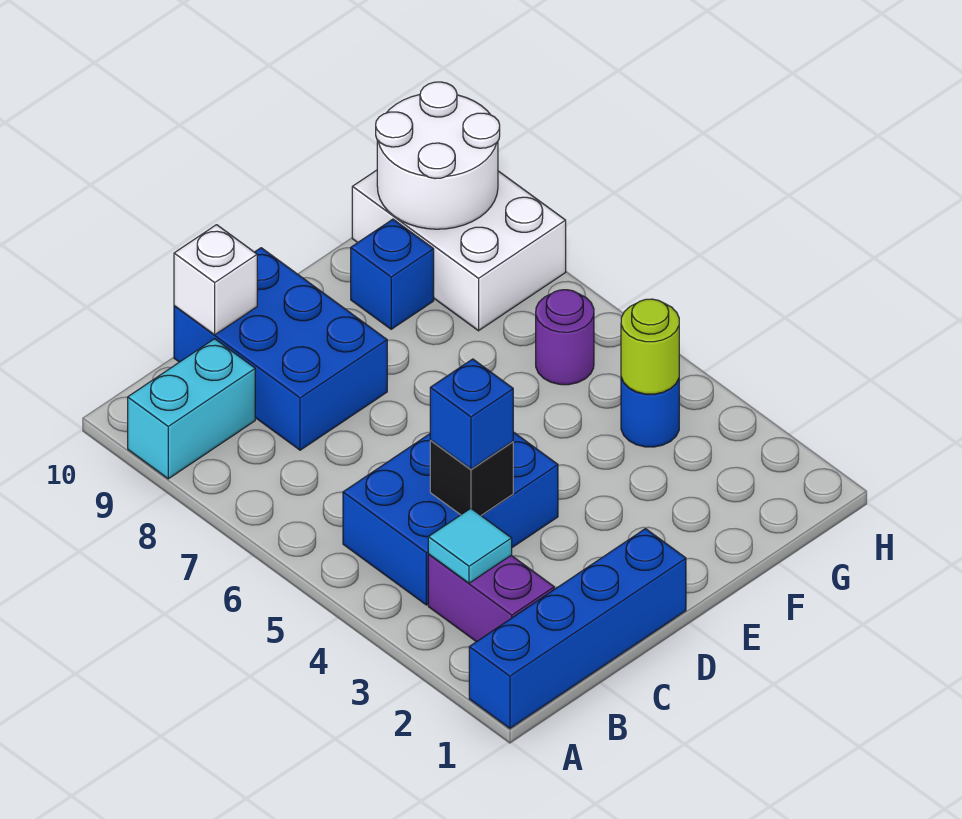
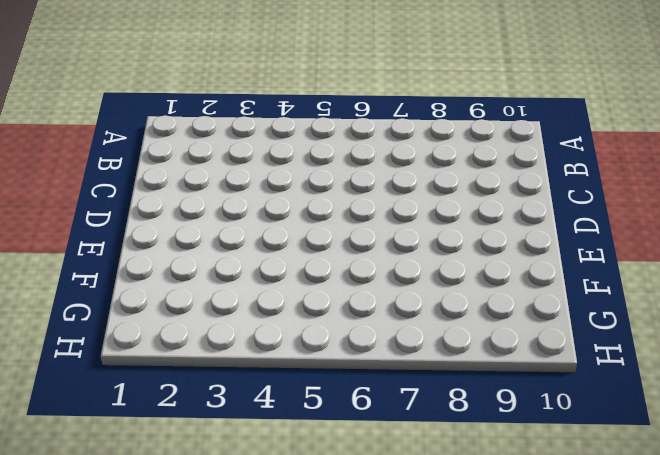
none -> blue brick A1:D1 level 1
none -> cyan brick A9:B9 level 1
none -> purple brick B2:B3 level 1

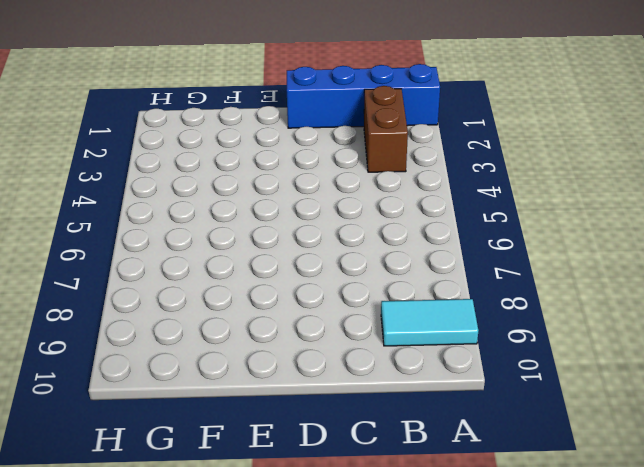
cyan tile A9:B9 level 1 -> cyan brick A9:B9 level 1
brown brick B2:B3 level 1 -> purple brick B2:B3 level 1
none -> blue brick B4:D5 level 1
none -> blue brick C8:D10 level 1
none -> blue brick F9 level 1

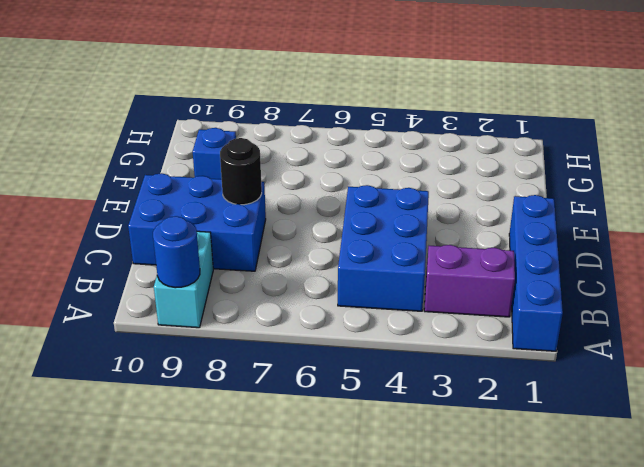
blue round brick A9 level 2 -> blue round brick G4 level 1
black round brick D8 level 2 -> none
none -> purple round brick G6 level 1
none -> white brick G8:H10 level 1
none -> cyan tile B3 level 2

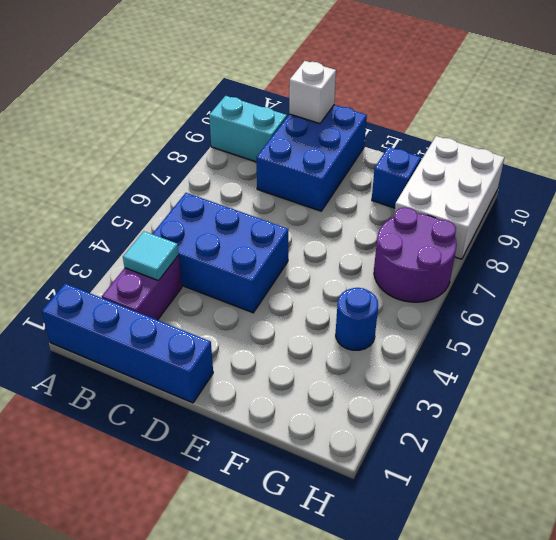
purple round brick G6:H7 level 1 -> purple round brick G6 level 1
none -> black brick C4 level 2
none -> lime round brick G4 level 2
none -> white round brick G9:H10 level 2

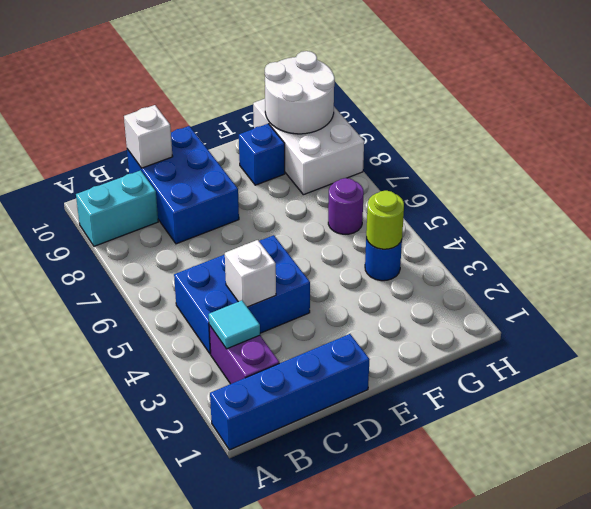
white brick C4 level 2 -> black brick C4 level 2
none -> blue brick C4 level 3

